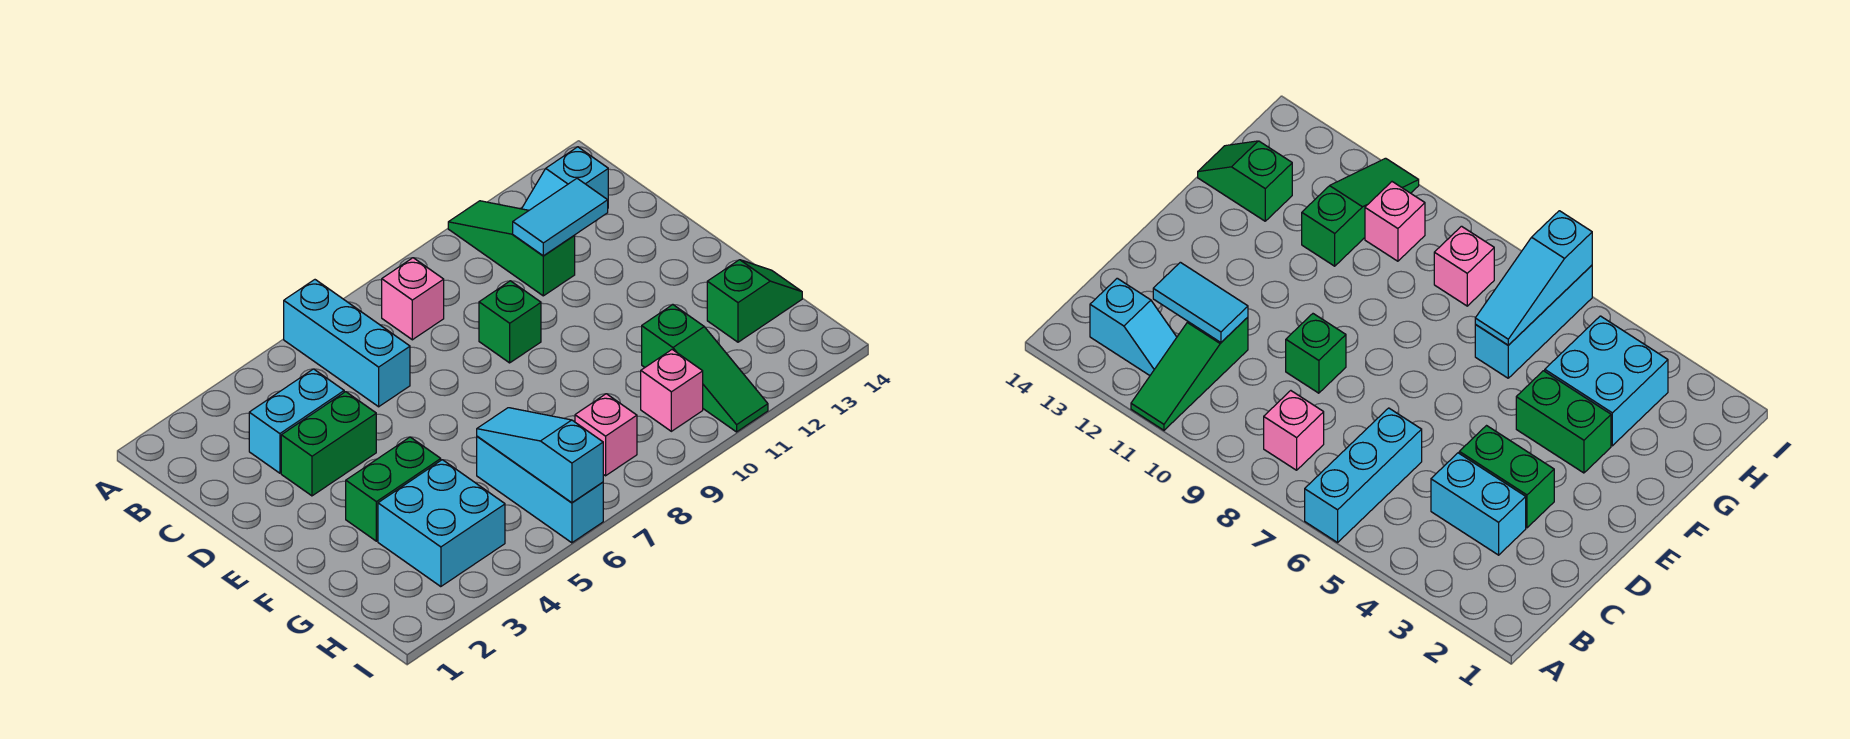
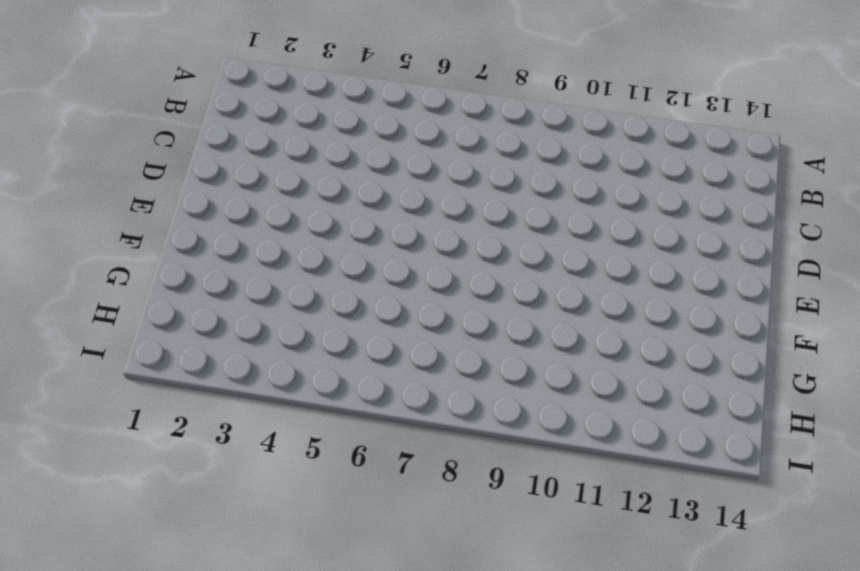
none -> cyan brick A6:C6 level 1
none -> green slope A11:C11 level 1 top C
none -> pink brick B8 level 1

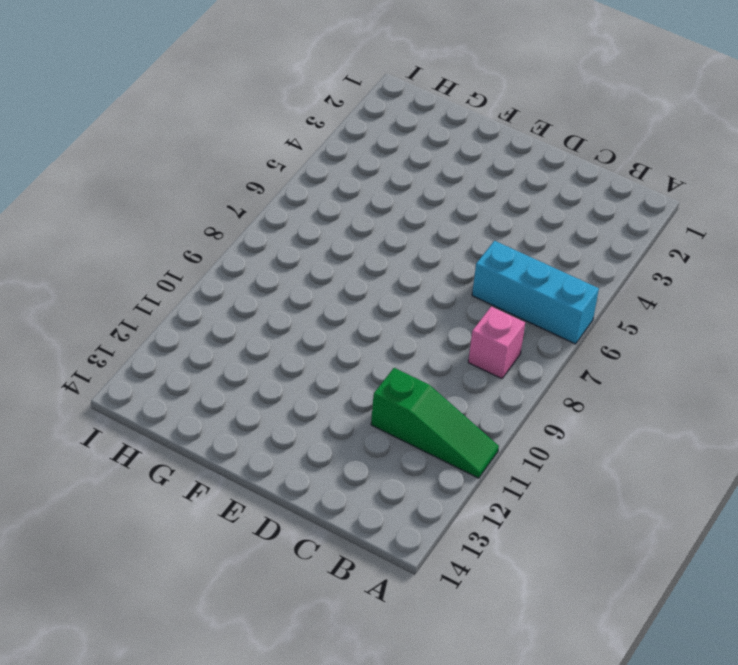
none -> cyan slope B12:B13 level 1 top 13
none -> cyan brick C3:C4 level 1
none -> green brick D3:D4 level 1

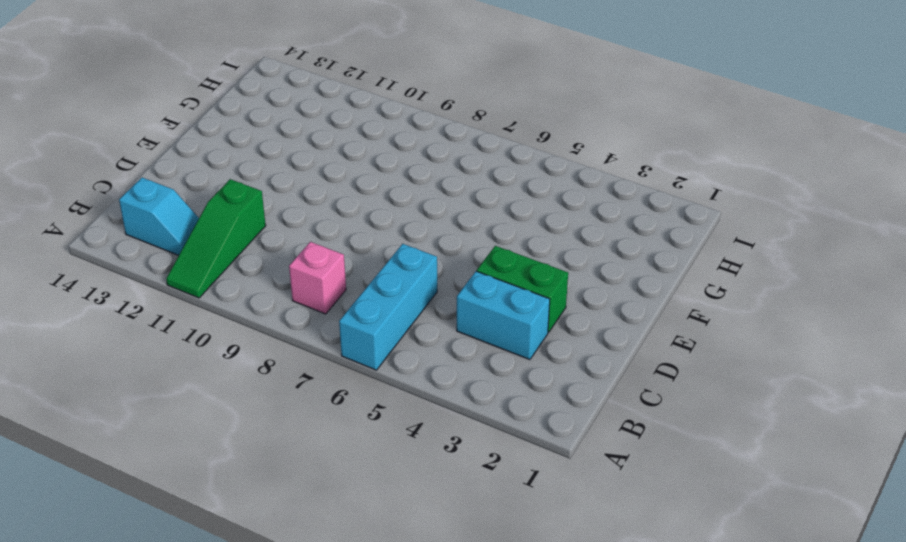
none -> green brick D9 level 1
none -> green brick F3:F4 level 1
none -> cyan brick G3:H4 level 1

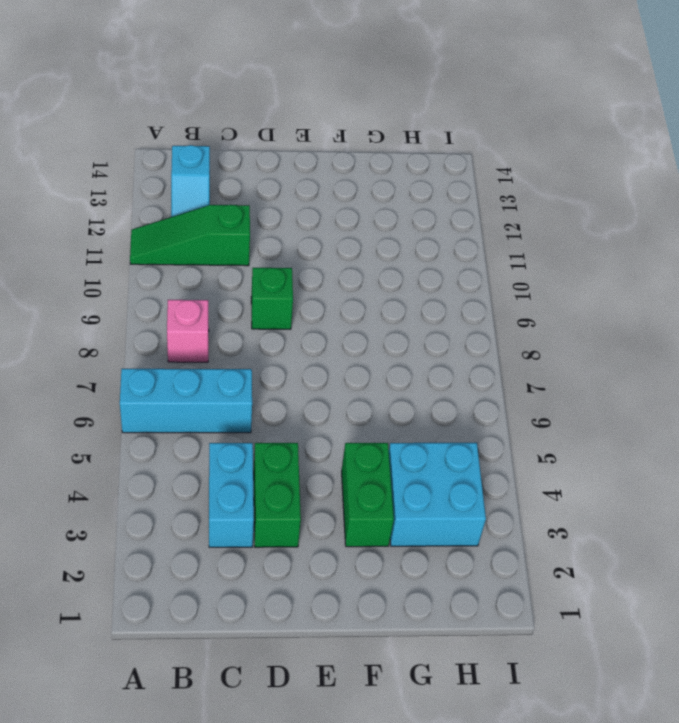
none -> cyan brick G6:I6 level 1
none -> green slope G11:I11 level 1 top G
none -> green slope G13:G14 level 1 top 13

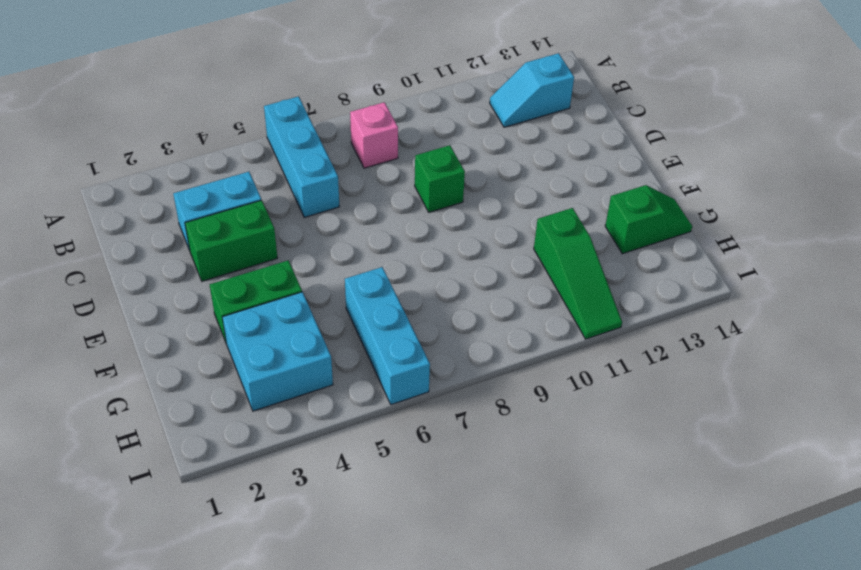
none -> green slope A11:C11 level 1 top C
none -> pink brick H8 level 1
none -> pink brick H10 level 1

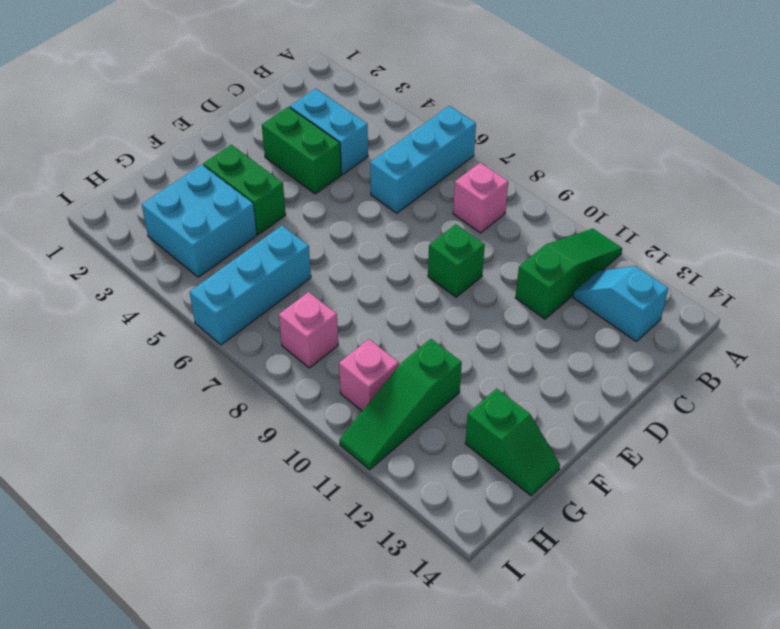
none -> cyan tile C11:C12 level 2
none -> cyan slope G6:I6 level 2 top I

